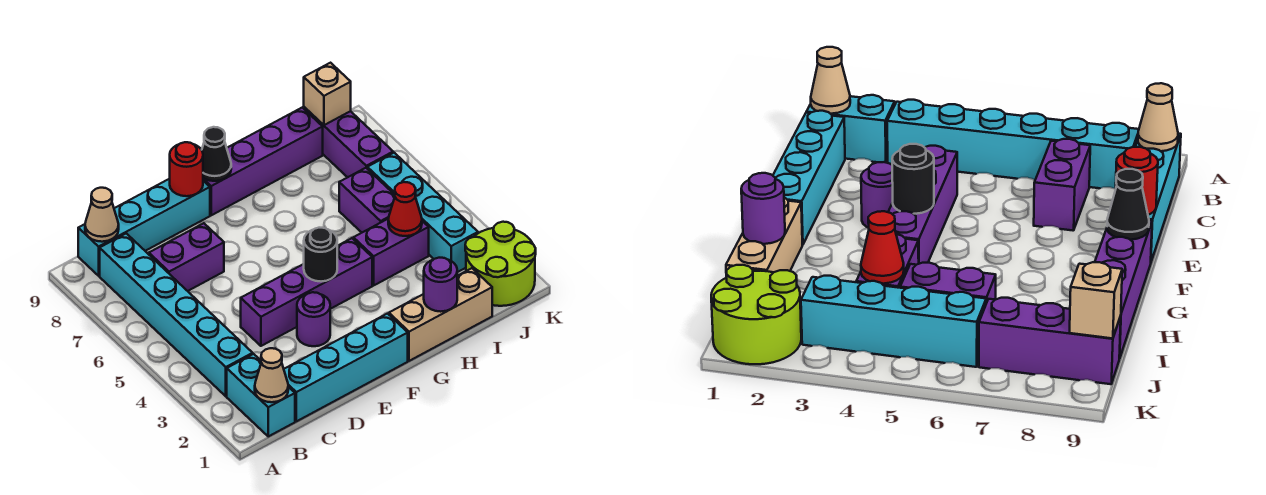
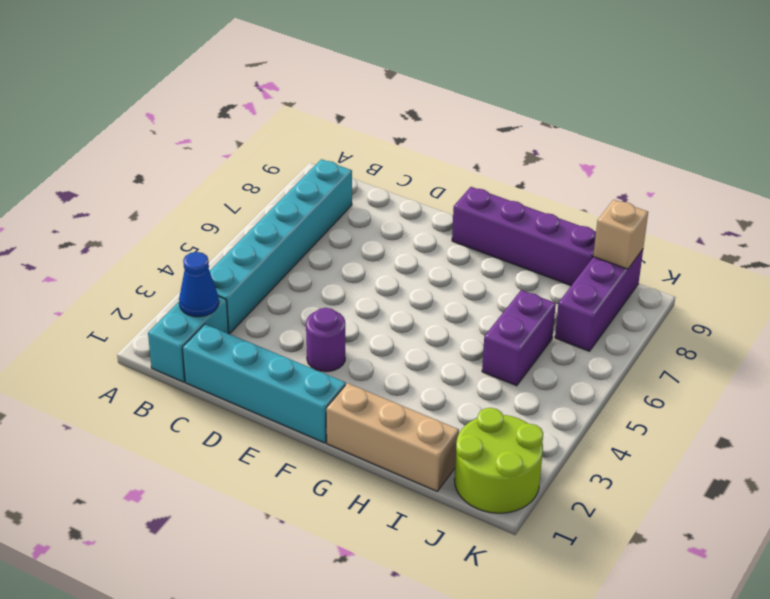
blue cone B2 level 2 -> none
none -> cyan brick B9:E9 level 1
none -> purple brick C7:D7 level 1
none -> purple brick D4:G4 level 1

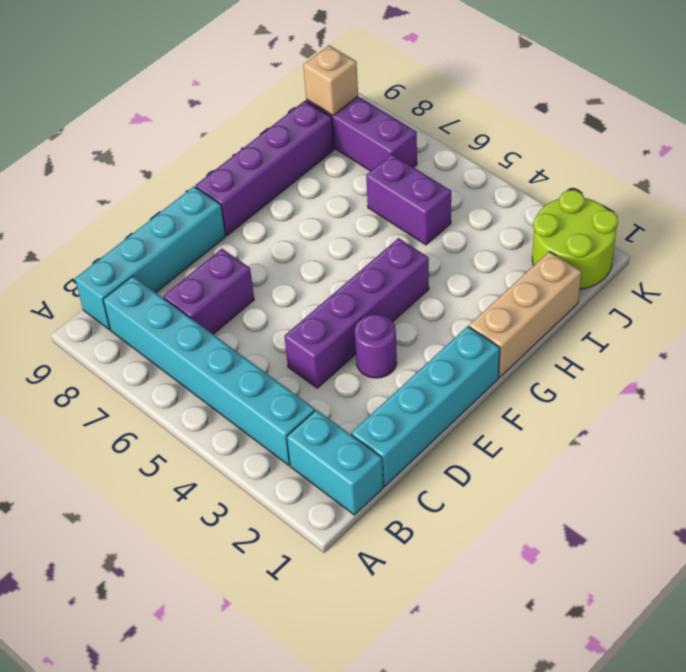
none -> purple brick H4:I4 level 1
none -> cyan brick J3:J6 level 1
none -> tan cone B1 level 2

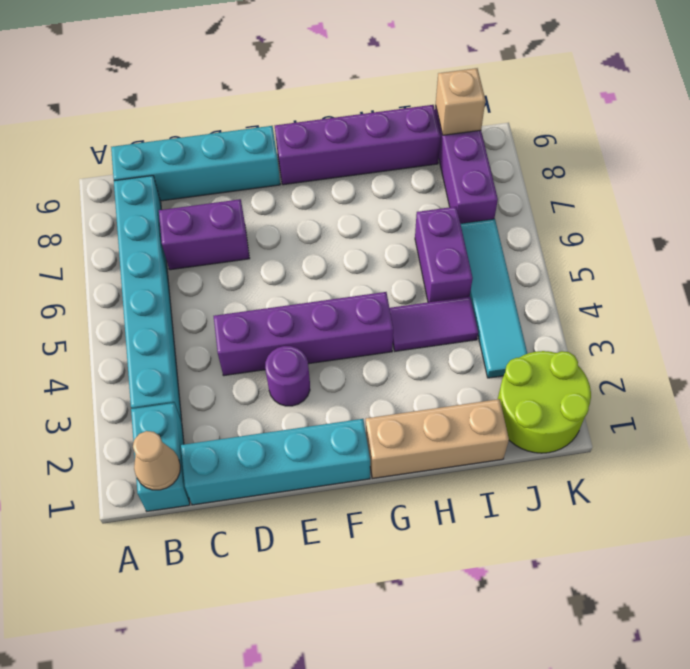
purple tile H4:I4 level 1 -> purple brick H4:I4 level 1
cyan tile J3:J6 level 1 -> cyan brick J3:J6 level 1
none -> tan cone B9 level 2
none -> red round brick E9 level 2
none -> black round brick F4 level 2

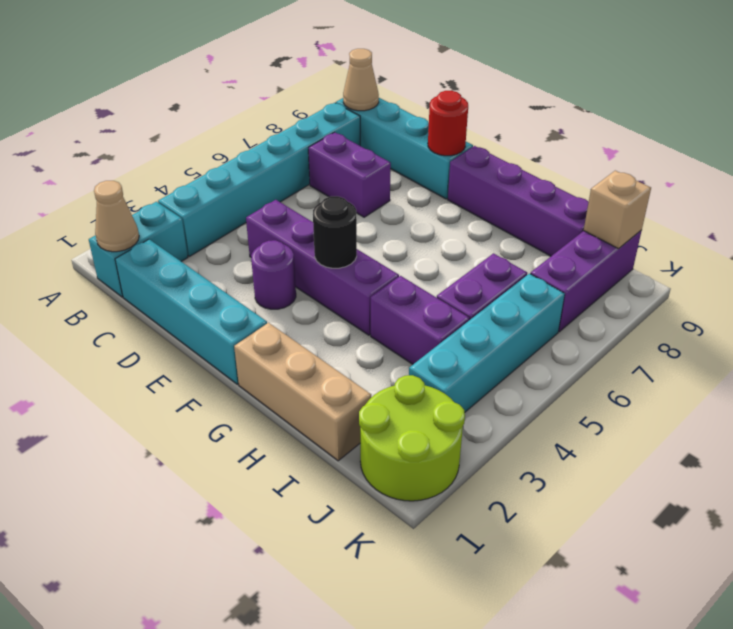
none -> black cone F9 level 2
none -> purple round brick H1 level 2
none -> red cone I4 level 2

